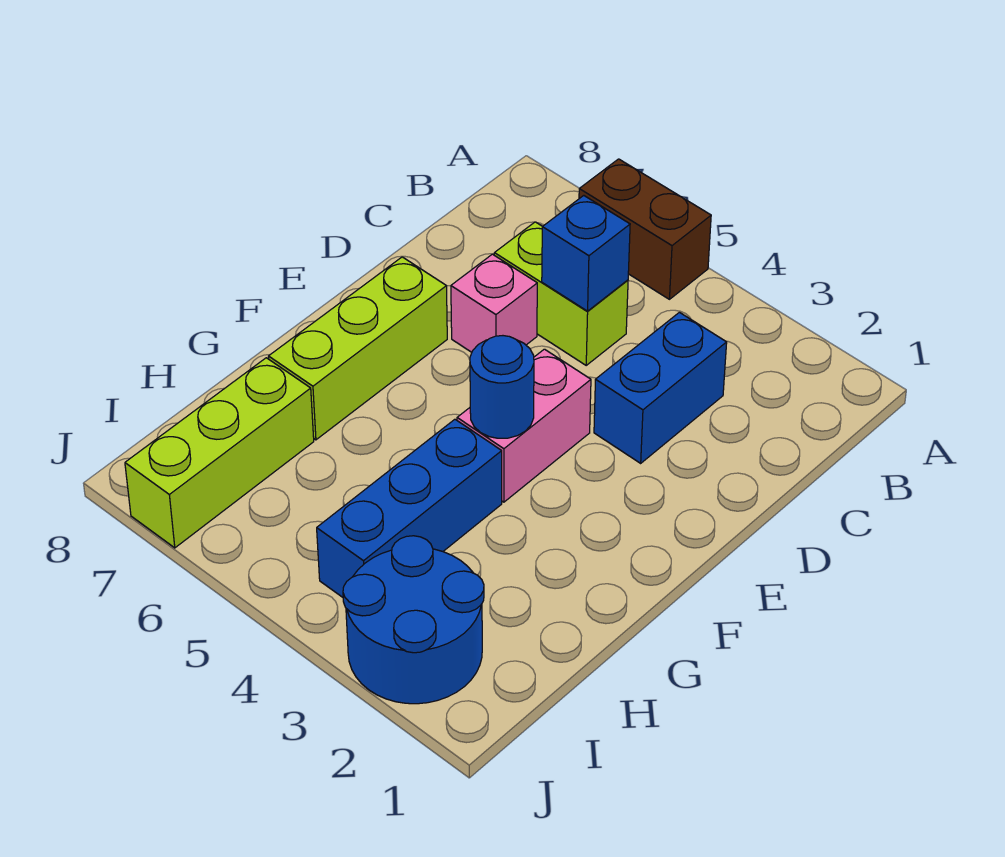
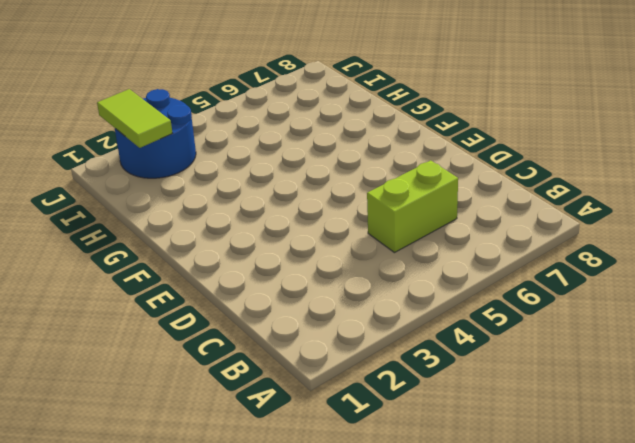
lime tile I2:J2 level 2 -> none
none -> brown brick A5:A6 level 1
none -> blue brick C3:D3 level 1

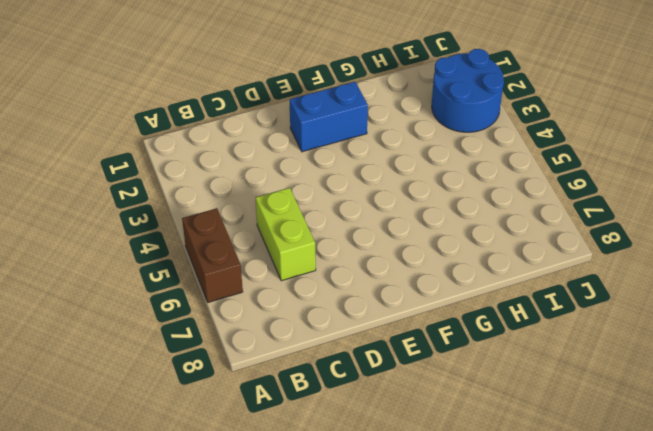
blue brick E2:F2 level 1 -> blue brick C3:D3 level 1
none -> pink brick D6 level 1
none -> pink brick E4:F4 level 1

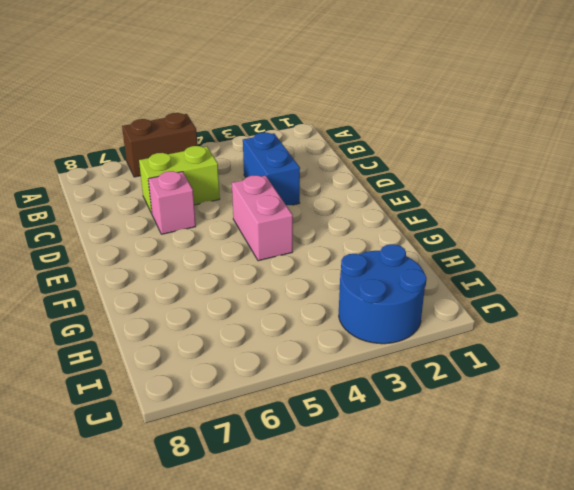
none -> lime brick E7:G7 level 1
none -> blue brick G4:I4 level 1

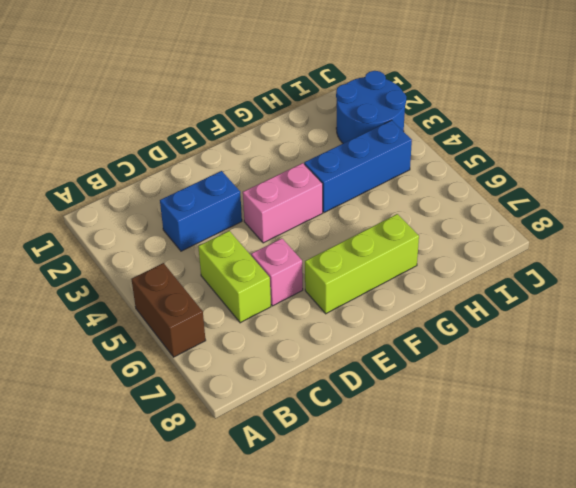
none -> lime brick H7:J7 level 1
none -> blue brick C5 level 2

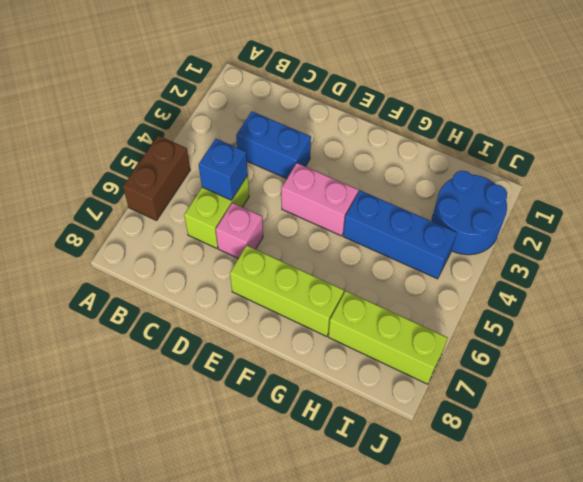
none -> blue round brick F4 level 2

